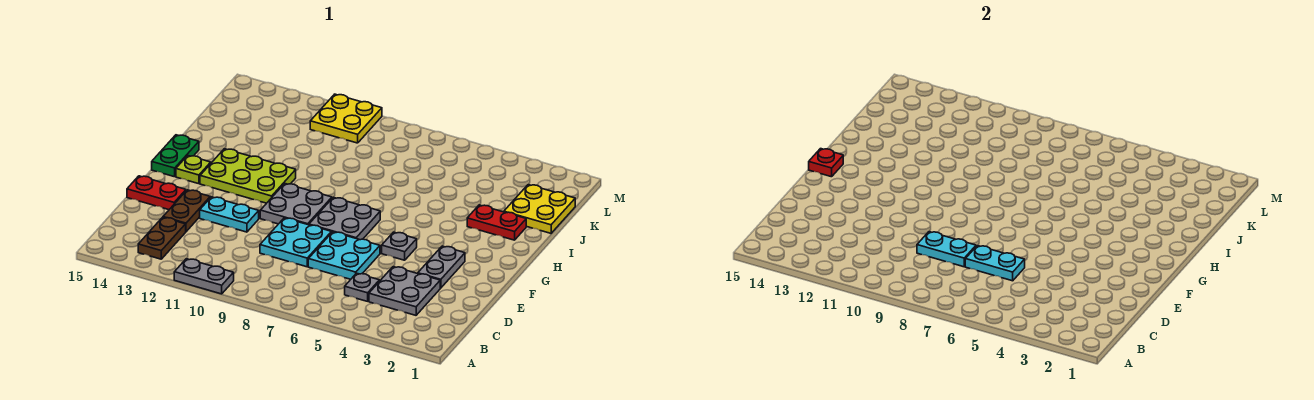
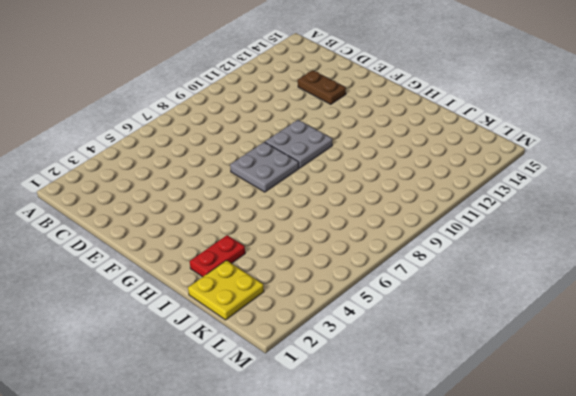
none -> grey plate A10:A11 level 1
none -> brown plate B13:C13 level 1
none -> grey plate C3:D4 level 1

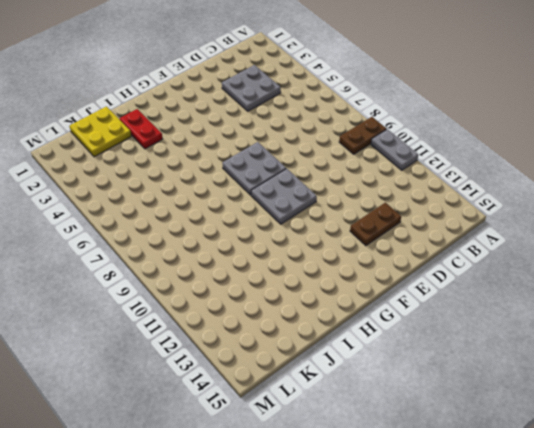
brown plate A9:B9 level 1 -> brown plate B13:C13 level 1
none -> grey plate C5 level 1
none -> cyan plate D6:E7 level 1
none -> cyan plate D8:E9 level 1

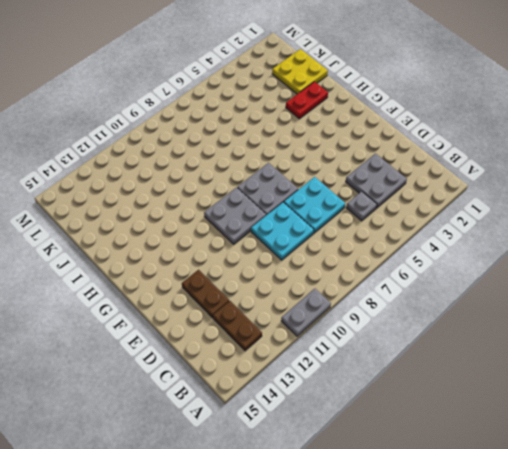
none -> grey plate E3:F3 level 1
none -> cyan plate E11:E12 level 1
none -> red plate E14:E15 level 1

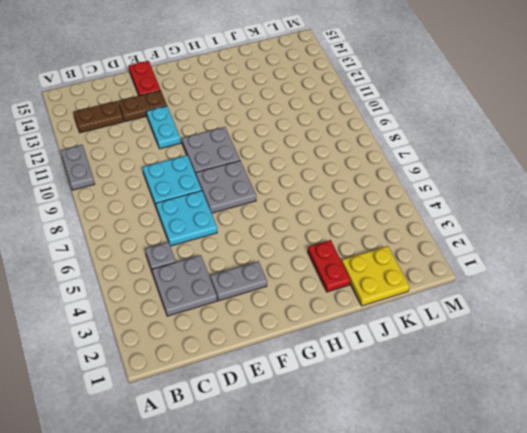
none -> grey plate F5 level 1
none -> lime plate G11:H13 level 1
none -> lime plate G14 level 1

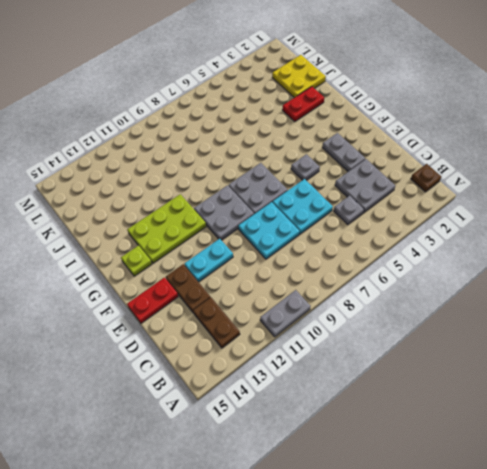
brown plate B1 level 1 -> none
none -> green plate G15:H15 level 1
none -> yellow plate L10:M11 level 1
none -> cyan plate D6:D7 level 2

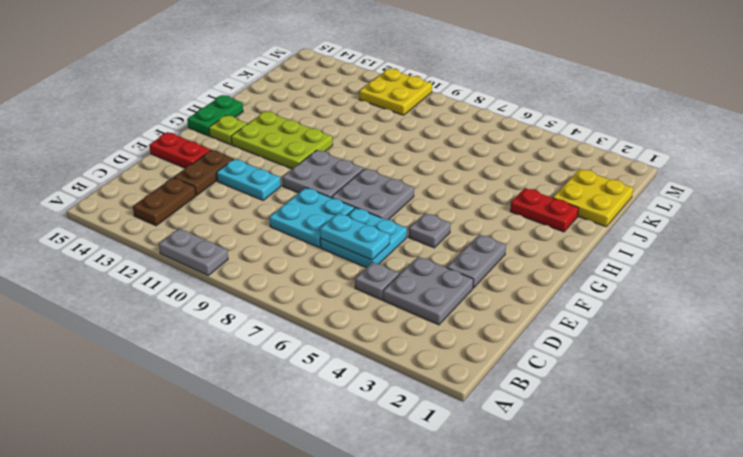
none -> cyan plate D8:D9 level 2
none -> red plate G15 level 2

